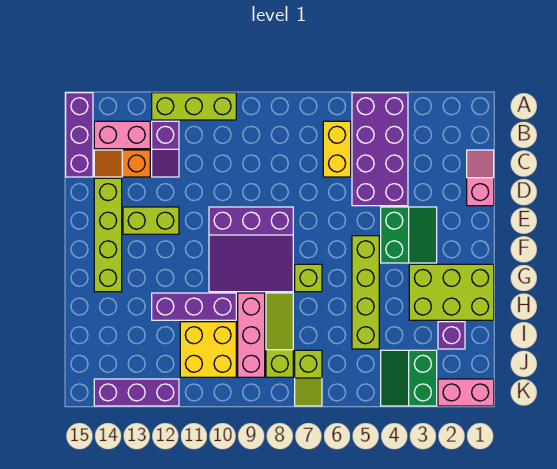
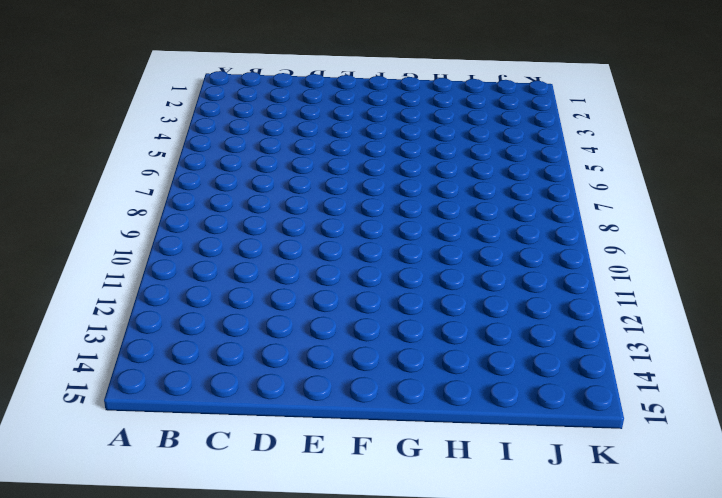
none -> purple brick A4:D5 level 1
none -> lime brick A10:A12 level 1
none -> purple brick A15:C15 level 1

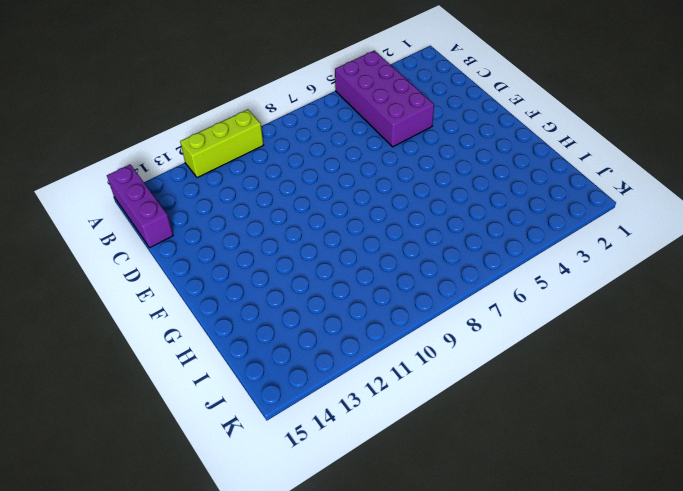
none -> yellow brick B6:C6 level 1
none -> purple slope B12:C12 level 1 top B
none -> pink brick B13:B14 level 1

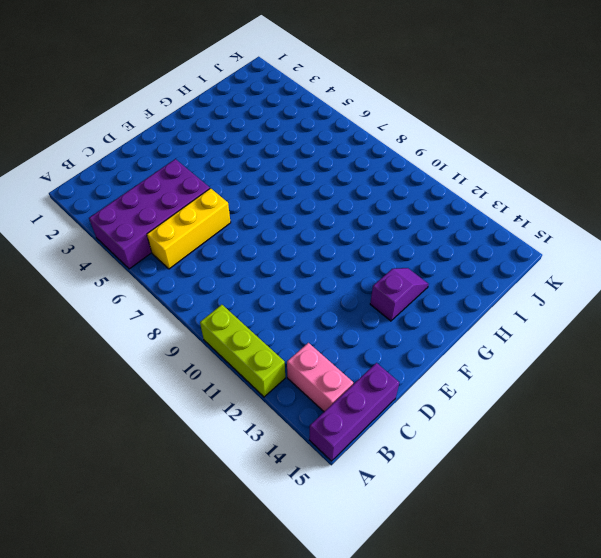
yellow brick B6:D6 level 1 -> yellow brick B6:C6 level 1
purple slope F13:G13 level 1 top F -> purple slope B12:C12 level 1 top B
none -> pink slope C1:D1 level 1 top D
none -> orange slope C13:C14 level 1 top 13
none -> lime brick D14:G14 level 1

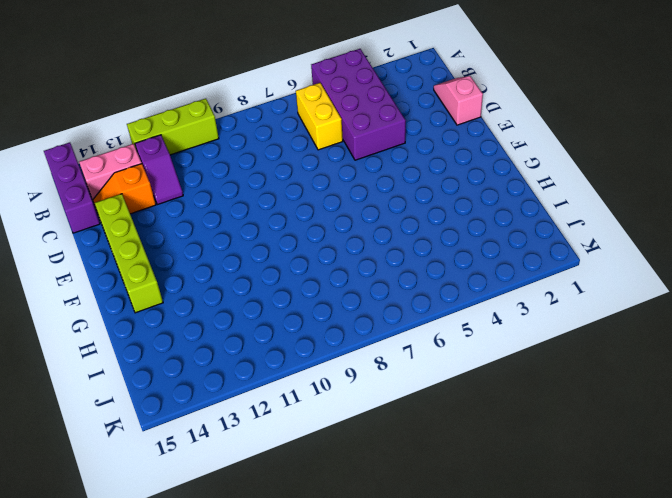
none -> green slope E3:F4 level 1 top 4
none -> purple slope E8:G10 level 1 top E
none -> lime brick E12:E13 level 1

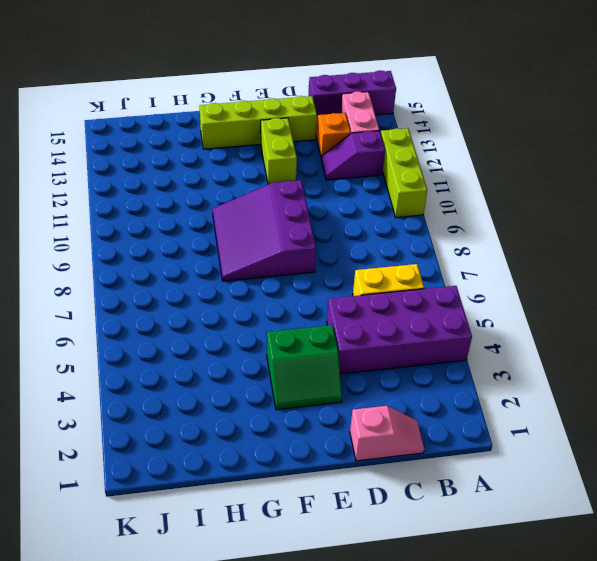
none -> lime brick F5:I5 level 1
none -> lime brick G1:H3 level 1
none -> lime brick G7 level 1

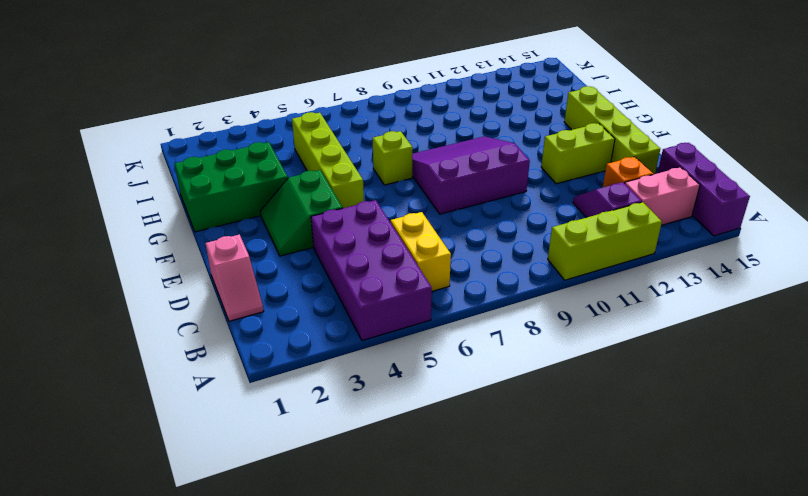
green brick G1:H3 level 1 -> lime brick G1:H3 level 1
none -> lime slope H8:J8 level 1 top J
none -> pink brick H9:J9 level 1
none -> purple brick H10:H12 level 1

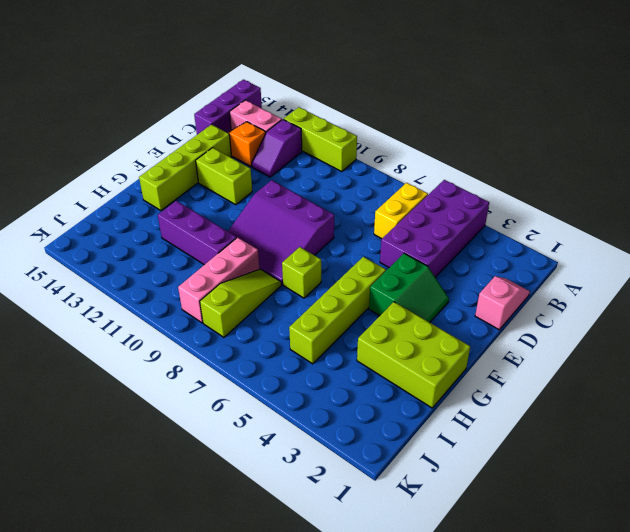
none -> purple brick I2 level 1
none -> yellow brick I10:J11 level 1
none -> green slope J3:K4 level 1 top 3

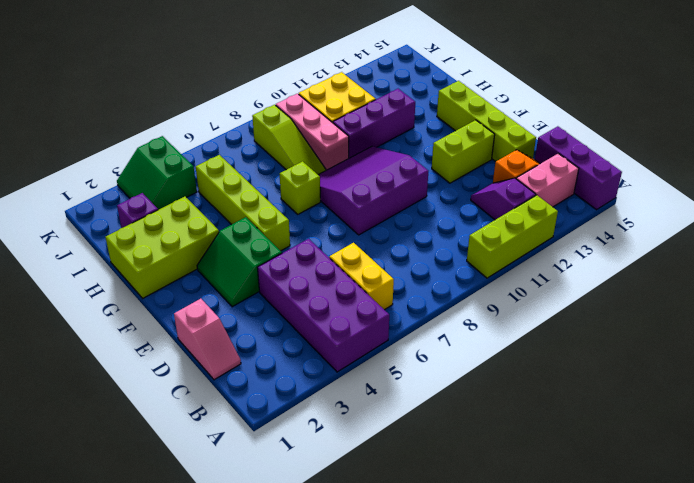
green slope J3:K4 level 1 top 4 -> green slope J3:K4 level 1 top 3
none -> lime slope J7:K7 level 1 top J
none -> pink brick K1:K2 level 1
none -> purple brick K12:K14 level 1

